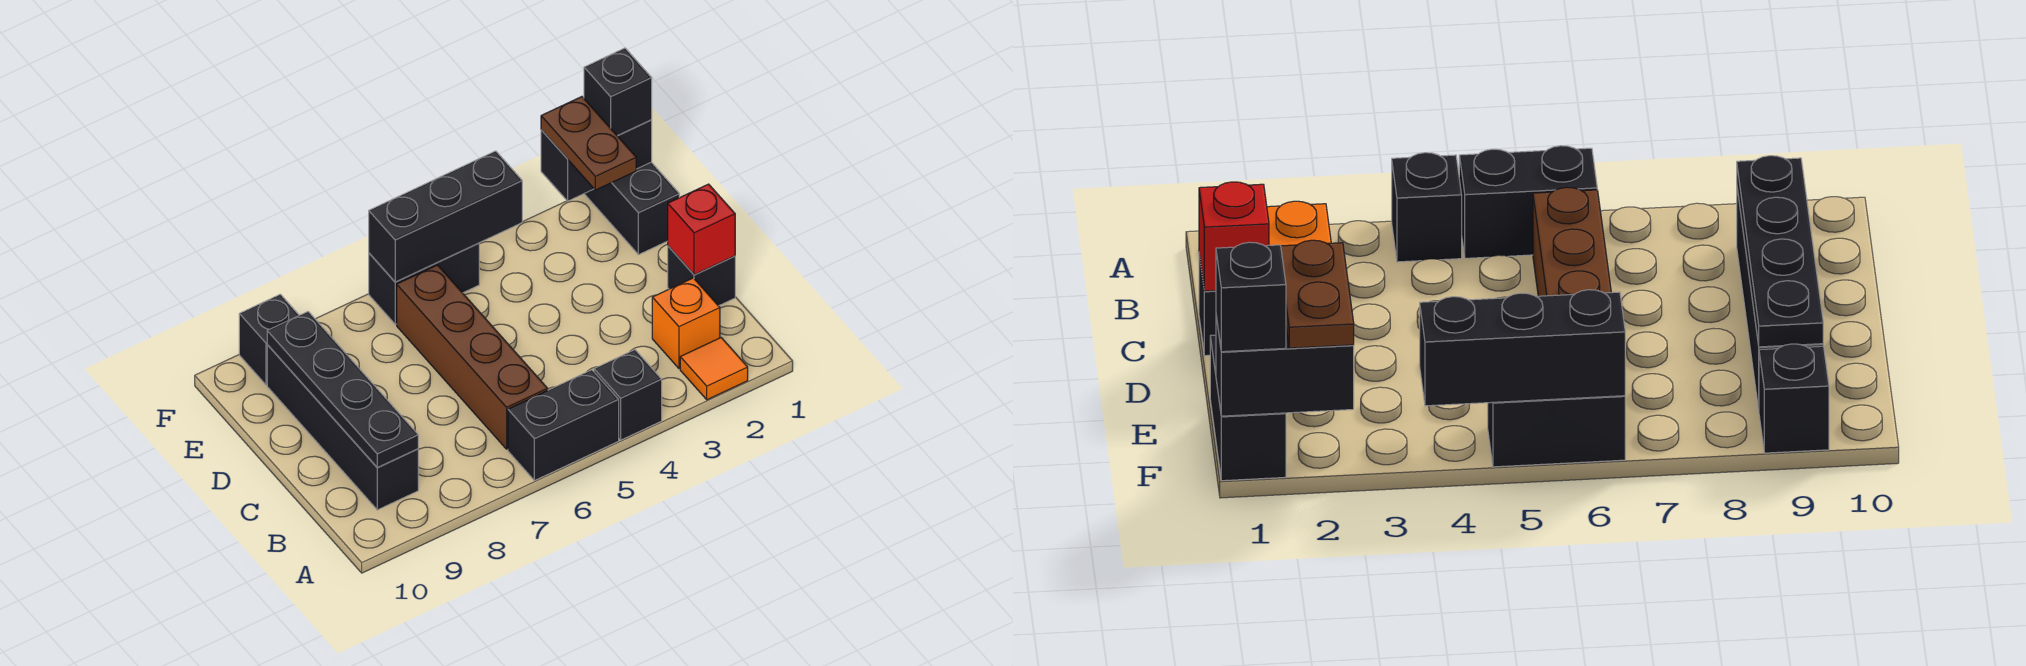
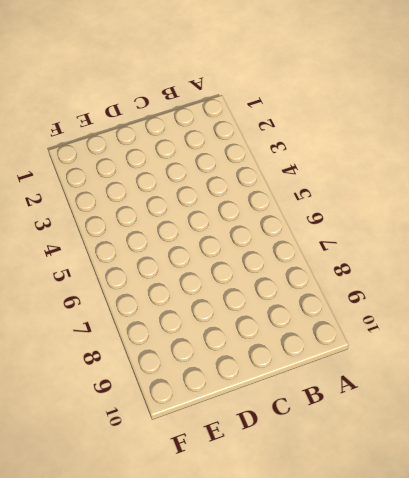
none -> orange tile A2 level 1
none -> black brick A4 level 1
none -> black brick A5:A6 level 1

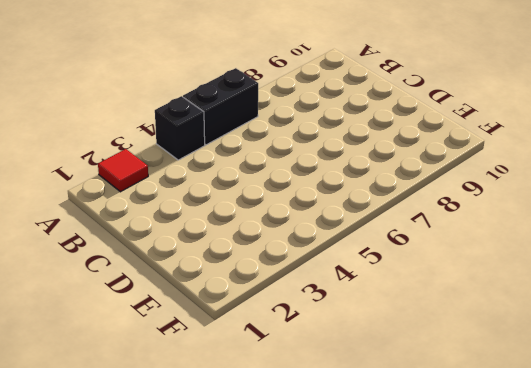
red tile A2 level 1 -> orange tile A2 level 1
none -> orange brick B2 level 1
none -> brown brick B6:E6 level 1
none -> black brick B9:E9 level 1

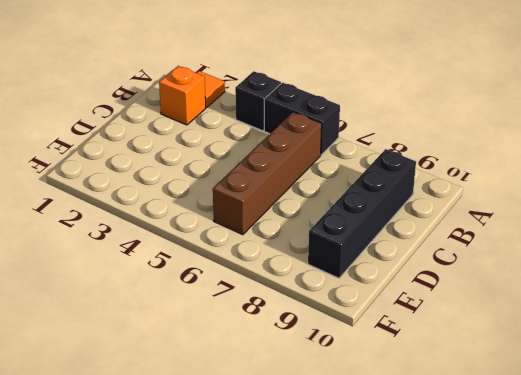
none -> black brick C1 level 1
none -> black brick E1:F1 level 1
none -> black brick F5:F6 level 1

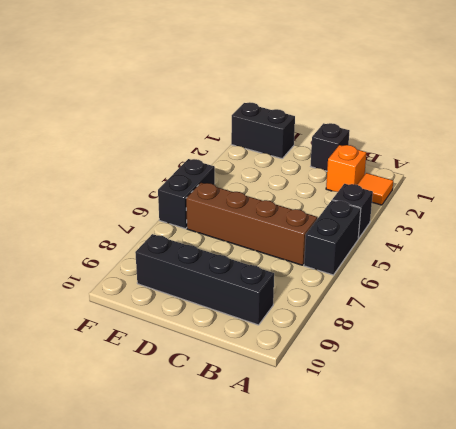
none -> black brick F9 level 1
none -> black plate B9:E9 level 2
none -> red brick C1 level 2

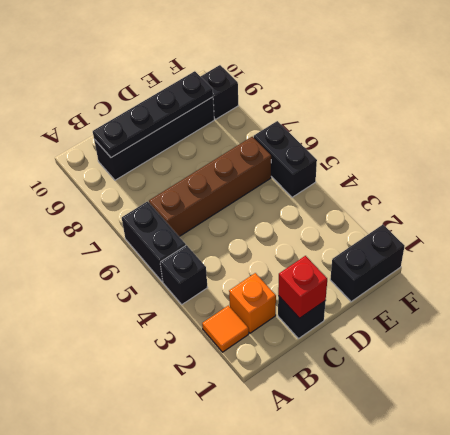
none -> black brick F1:F2 level 2
none -> black brick F4:F6 level 2
none -> brown plate E2:F2 level 3

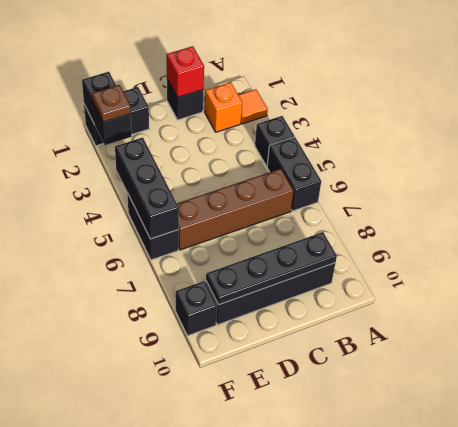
brown plate F2 level 3 -> brown plate E2:F2 level 3
none -> black brick F1 level 3

